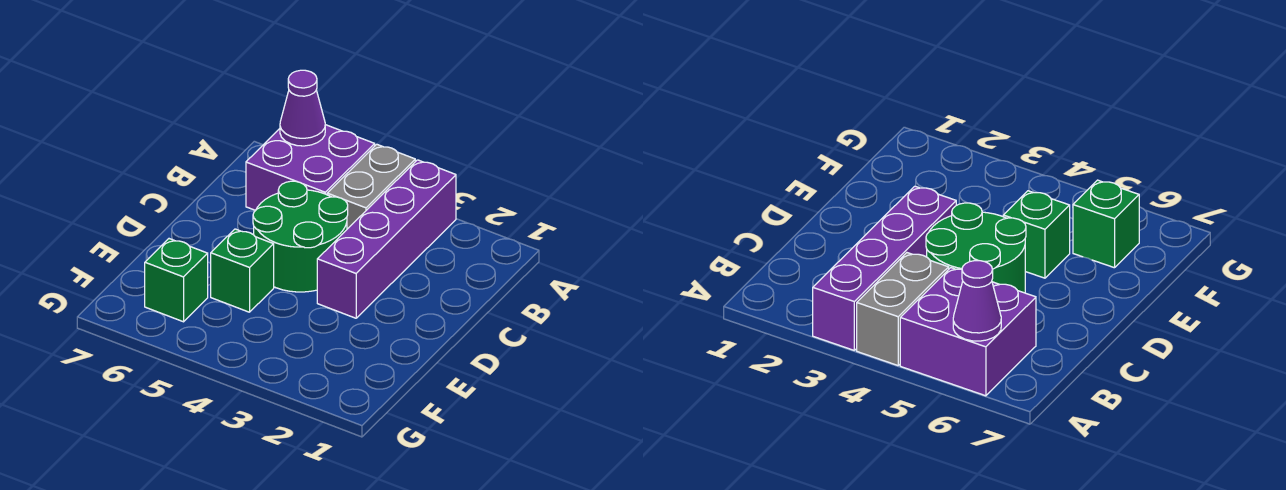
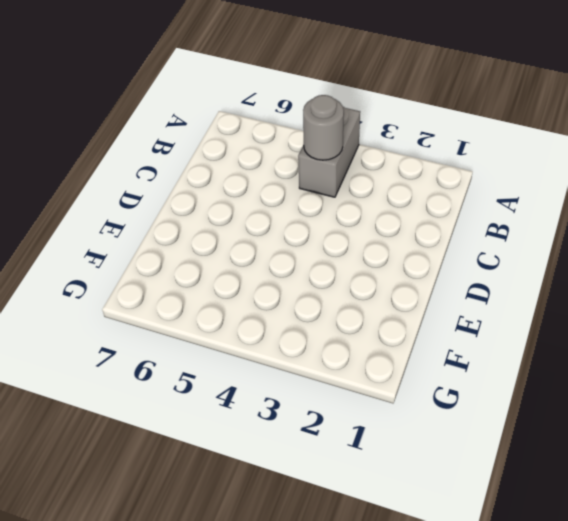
grey round brick B4 level 2 -> none
none -> purple brick A3:D3 level 1
none -> purple brick A5:B6 level 1

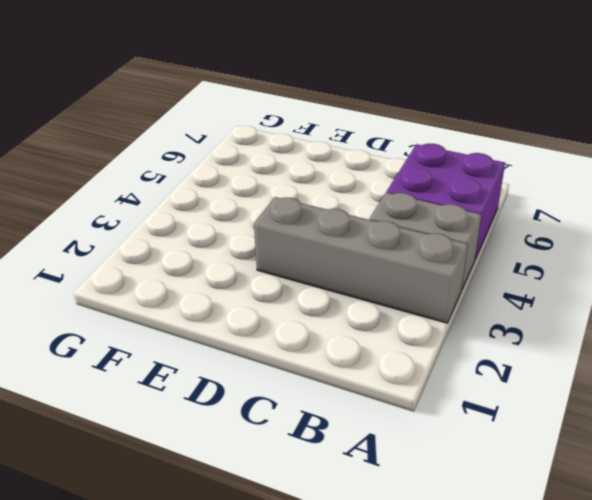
grey brick A3:D3 level 1 -> purple brick A3:D3 level 1
none -> green round brick C4:D5 level 1
none -> green brick E5 level 1

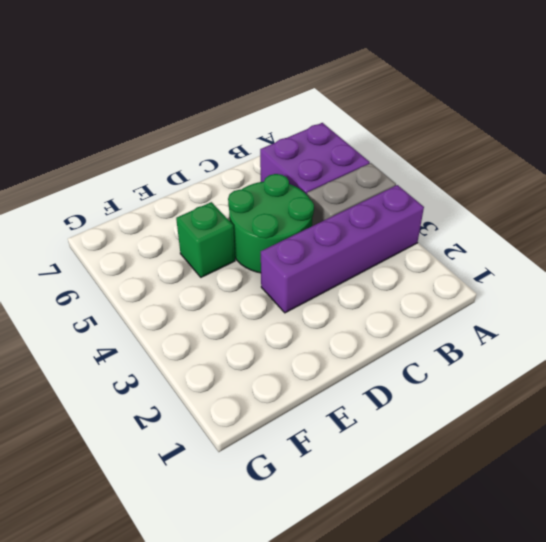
none -> green brick F6 level 1
none -> purple cone A6 level 2

